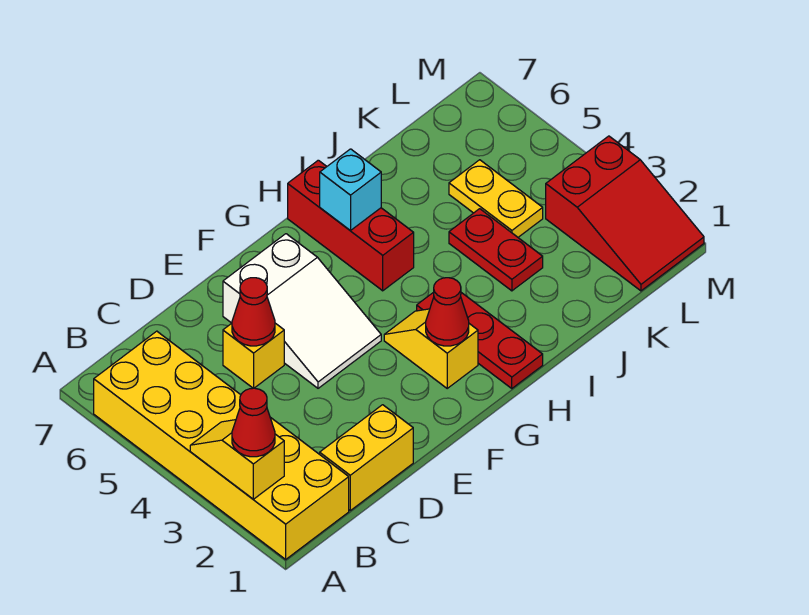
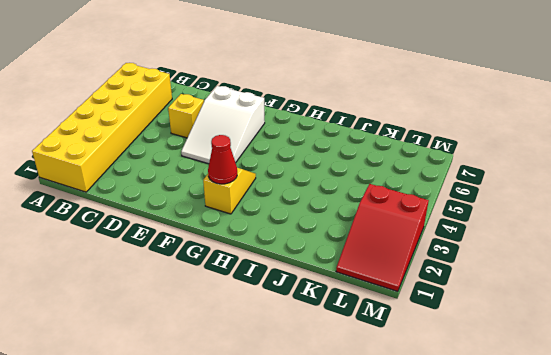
none -> yellow brick C1:D1 level 1
none -> red plate H1:H3 level 1
none -> red brick H5:H7 level 1

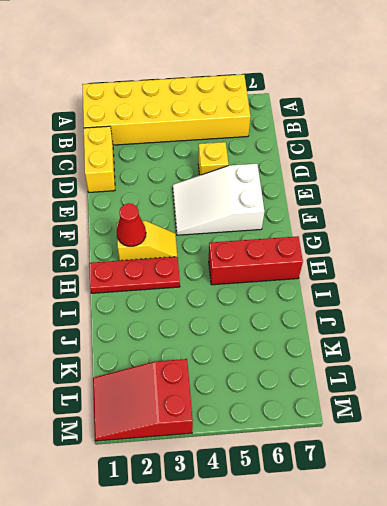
none -> red plate J3:J4 level 1
none -> yellow plate K4:K5 level 1
none -> yellow slope A2:A3 level 2 top 2

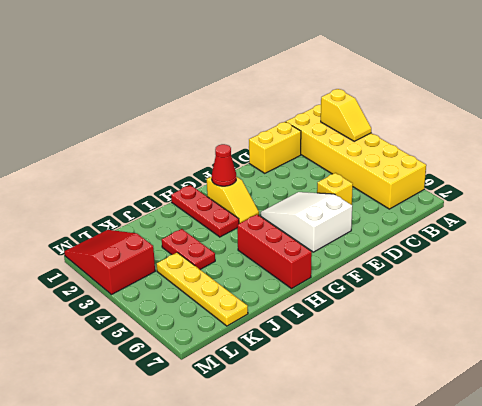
yellow plate K4:K7 level 1 -> yellow plate K4:K5 level 1
none -> red cone D5 level 2
none -> cyan brick H6 level 2
none -> red cone A2 level 3

